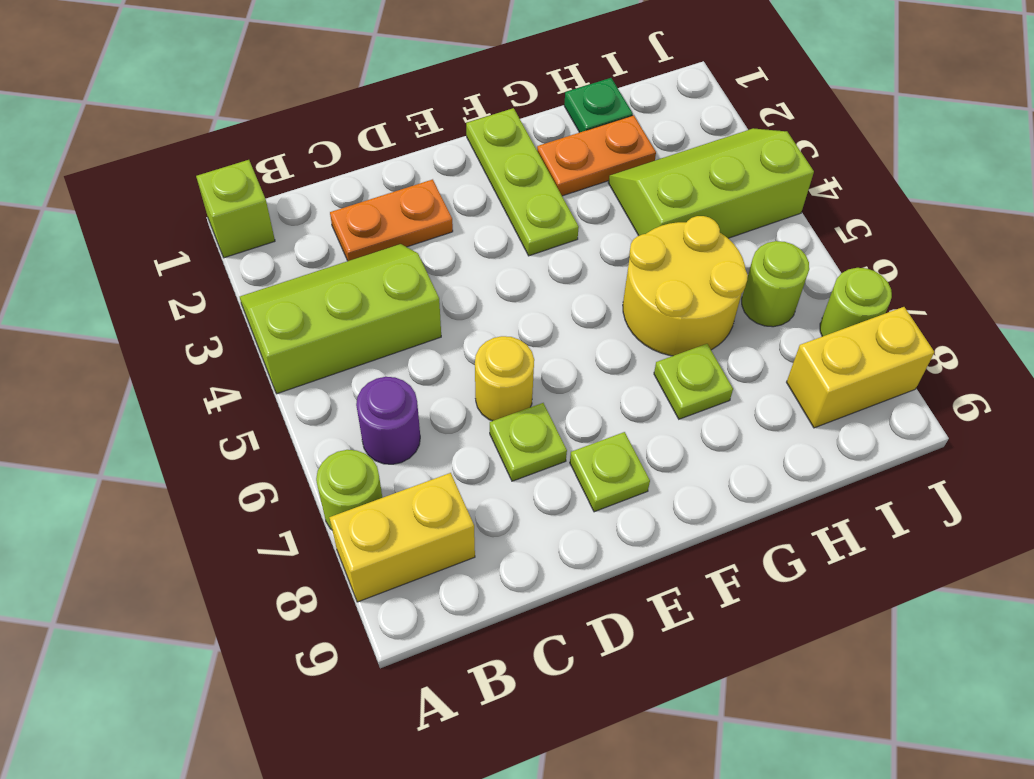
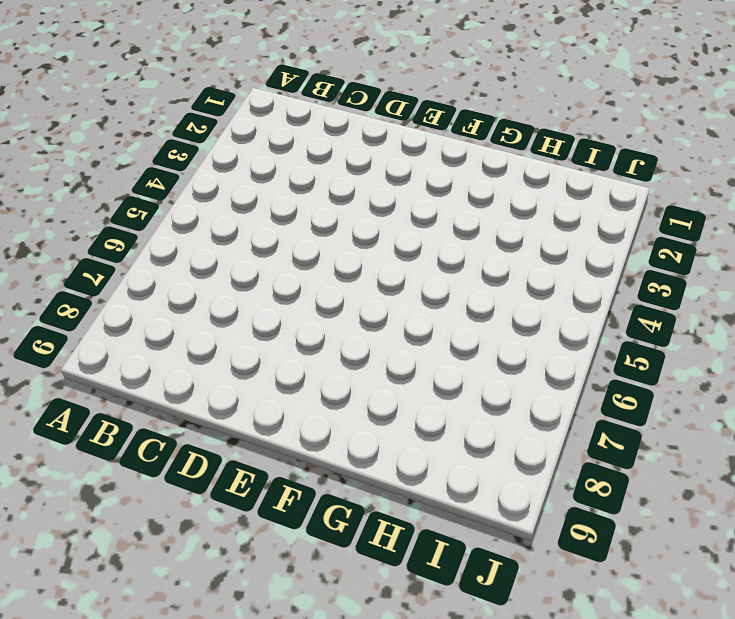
none -> lime brick A1 level 1
none -> lime slope A3:C4 level 1 top 4
none -> lime round brick A7 level 1

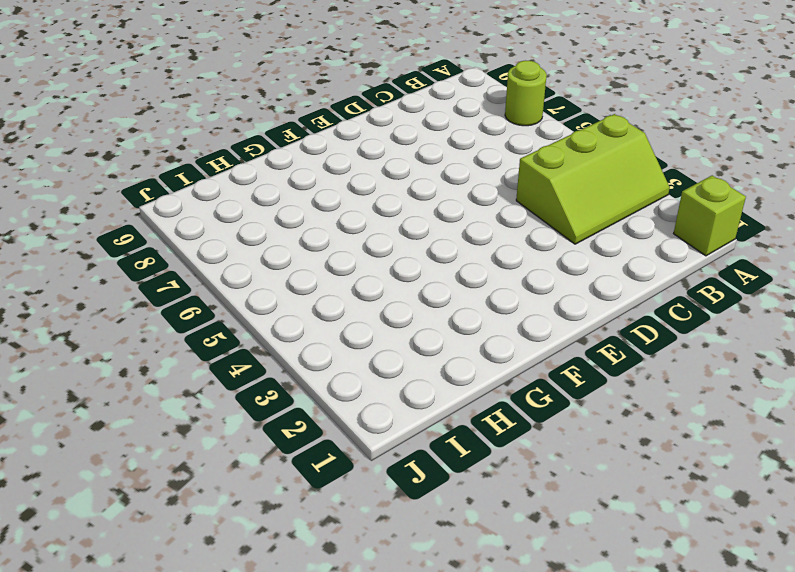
none -> yellow brick A8:B8 level 1
none -> purple round brick B6 level 1
none -> orange plate C2:D2 level 1

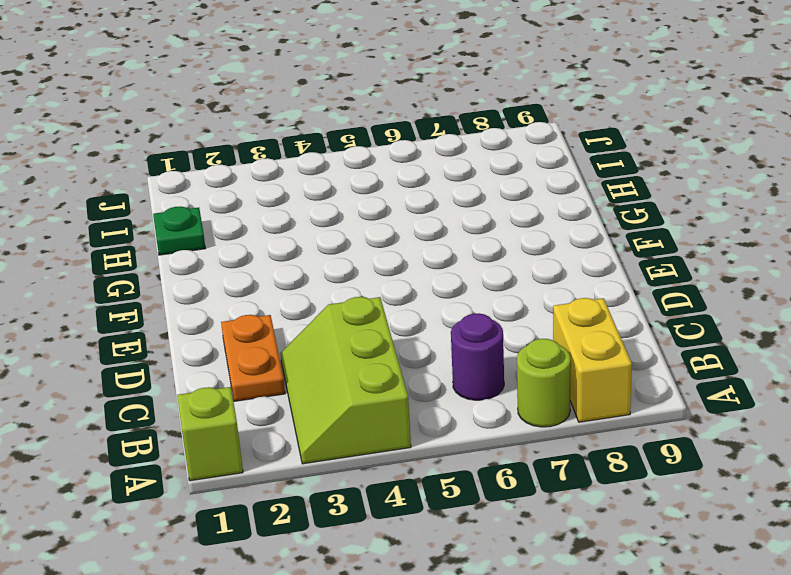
none -> yellow round brick D6 level 1
none -> lime plate D7 level 1
none -> lime plate E8 level 1

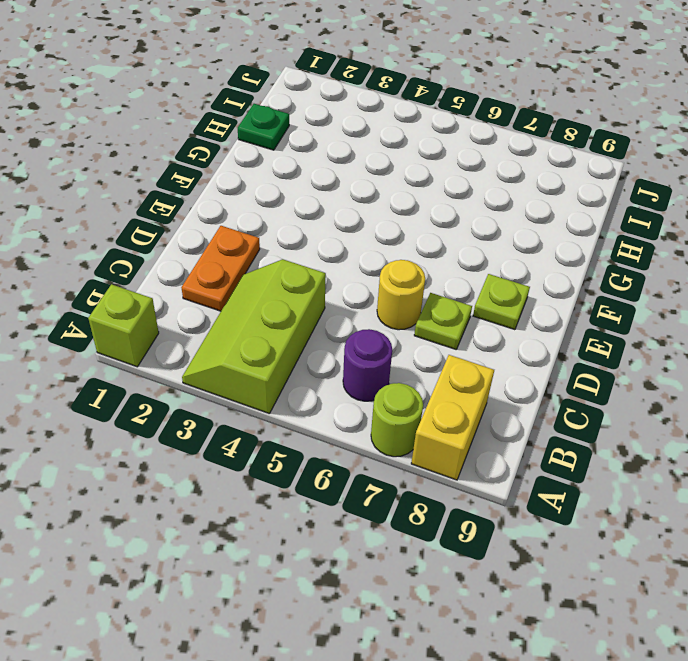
none -> lime plate F1:F3 level 1
none -> orange plate G2:H2 level 1
none -> yellow round brick G5:H6 level 1

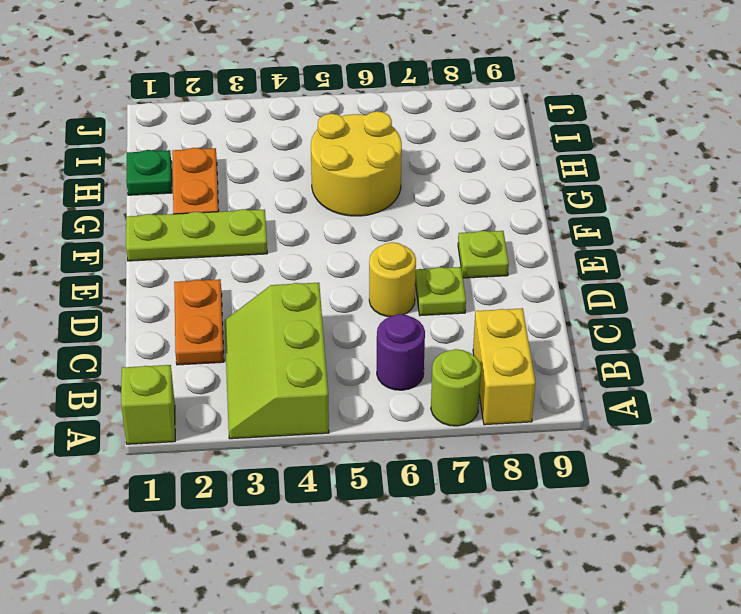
none -> lime plate G7 level 1
none -> lime slope H3:J4 level 1 top 4
none -> lime round brick I6 level 1

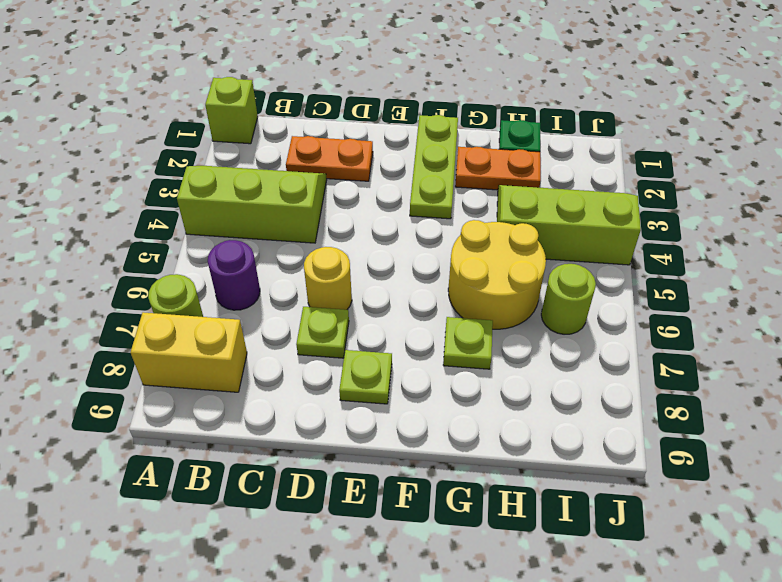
none -> yellow brick I8:J8 level 1
none -> lime round brick J7 level 1

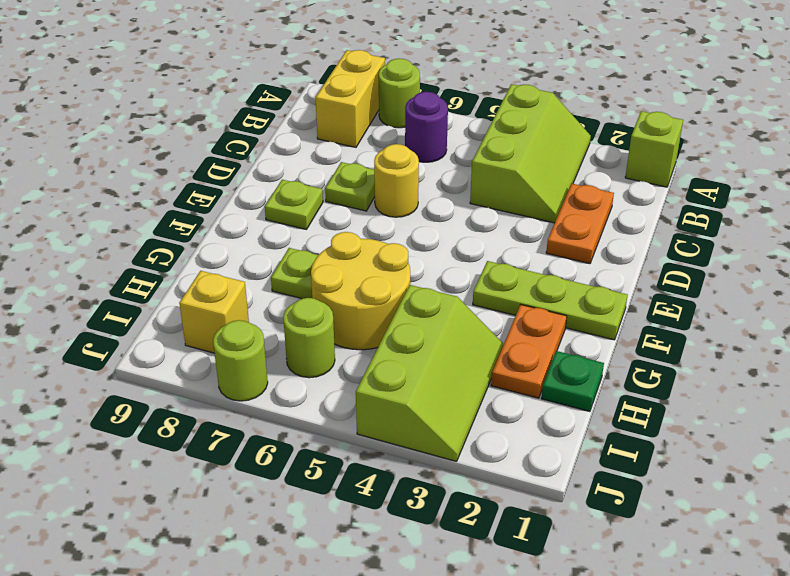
yellow brick I8 level 1 -> yellow brick I8:J8 level 1

